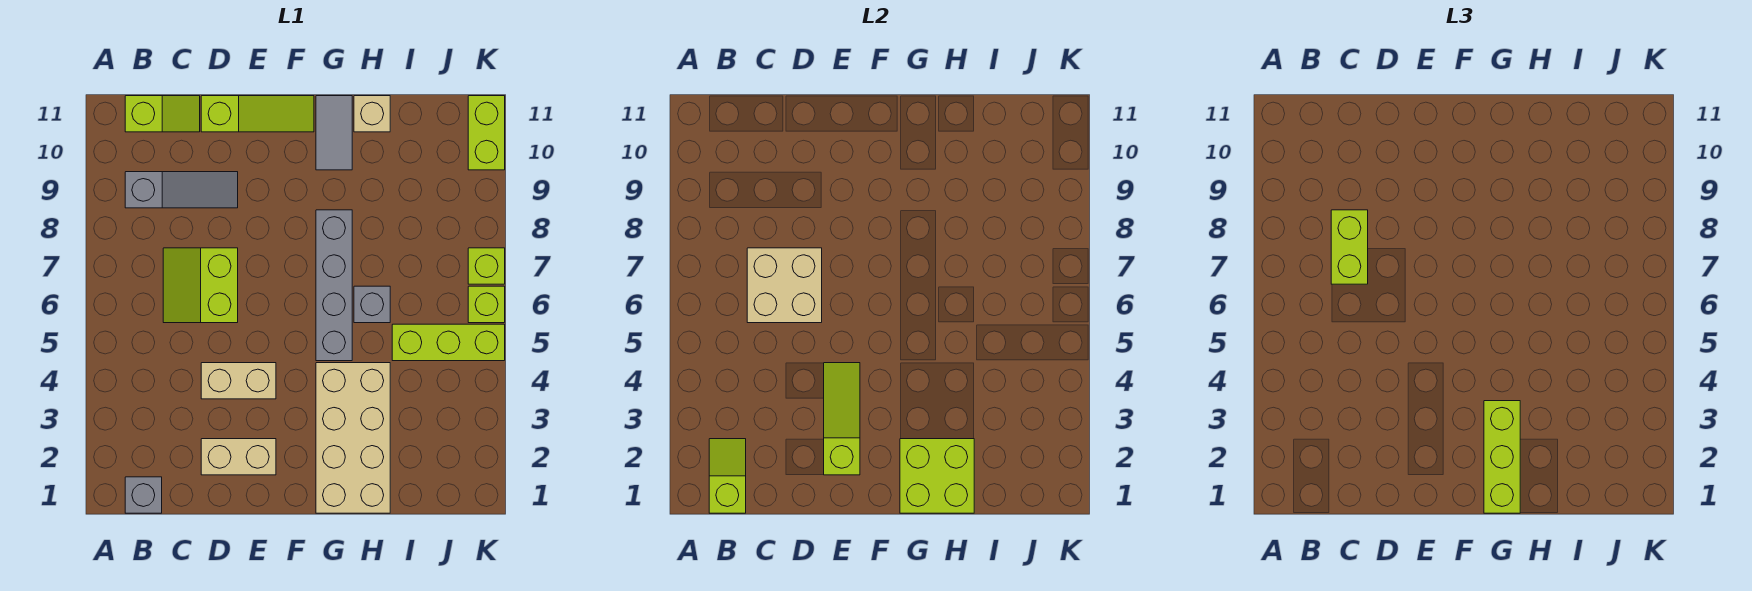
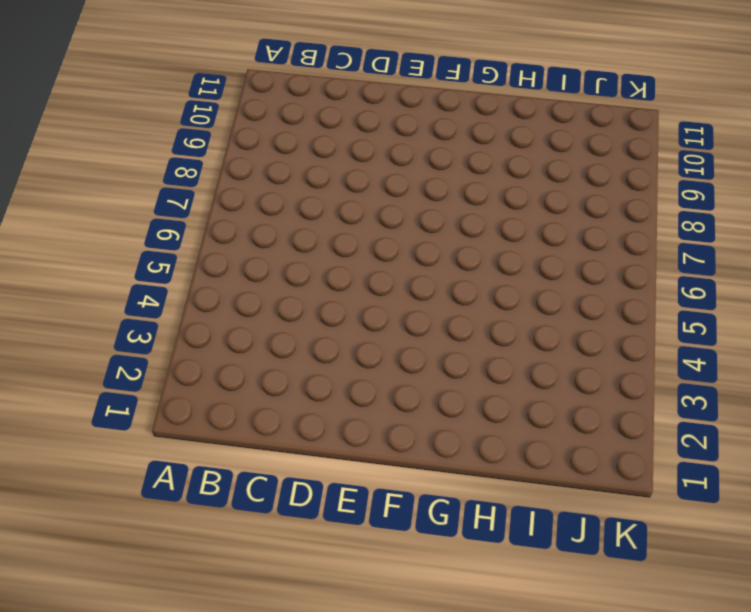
none -> grey brick B1 level 1
none -> grey slope B9:D9 level 1 top B
none -> lime slope B11:C11 level 1 top B

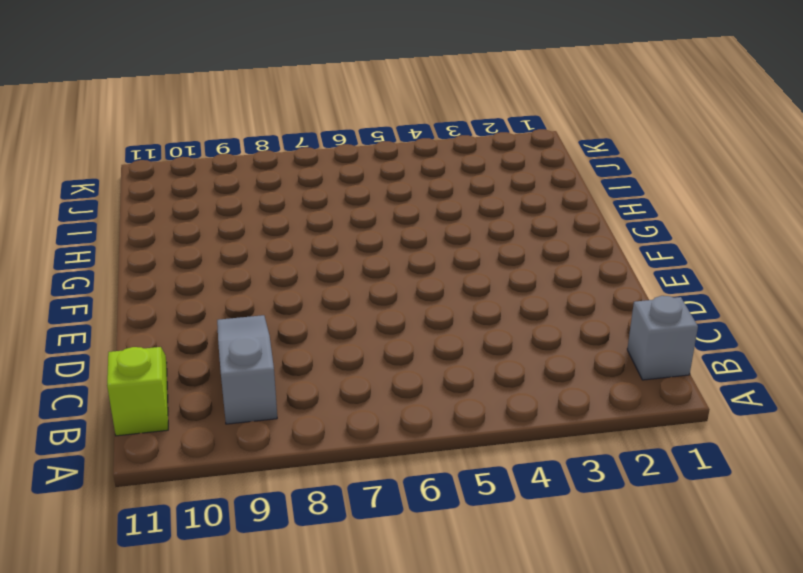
none -> lime slope C6:D7 level 1 top D
none -> tan brick D2:E2 level 1
none -> tan brick D4:E4 level 1

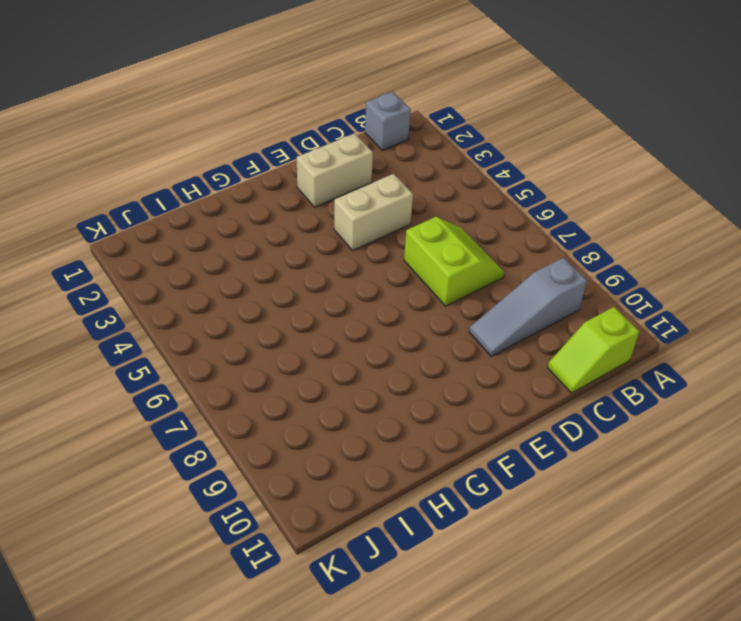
none -> lime slope D11:F11 level 1 top D
none -> tan brick G1:H4 level 1
none -> grey brick G5:G8 level 1

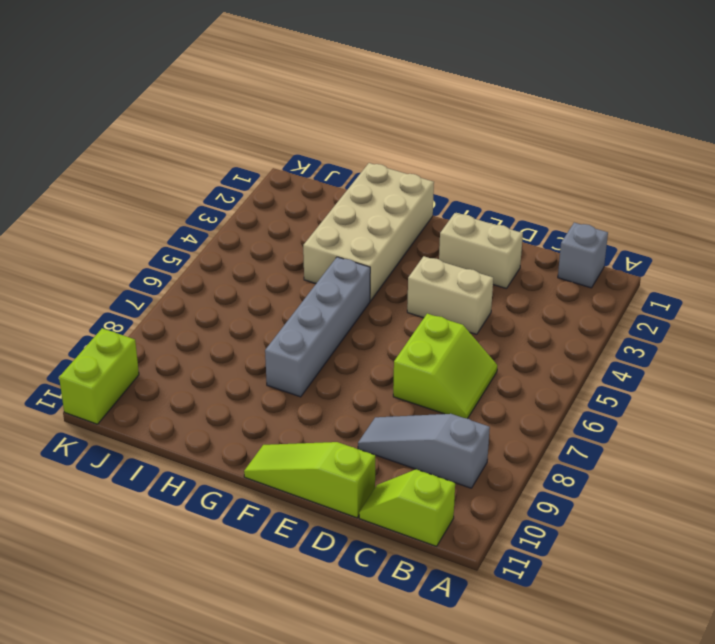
none -> grey tile G10:G11 level 1
none -> grey brick H6 level 1
none -> tan brick H11 level 1

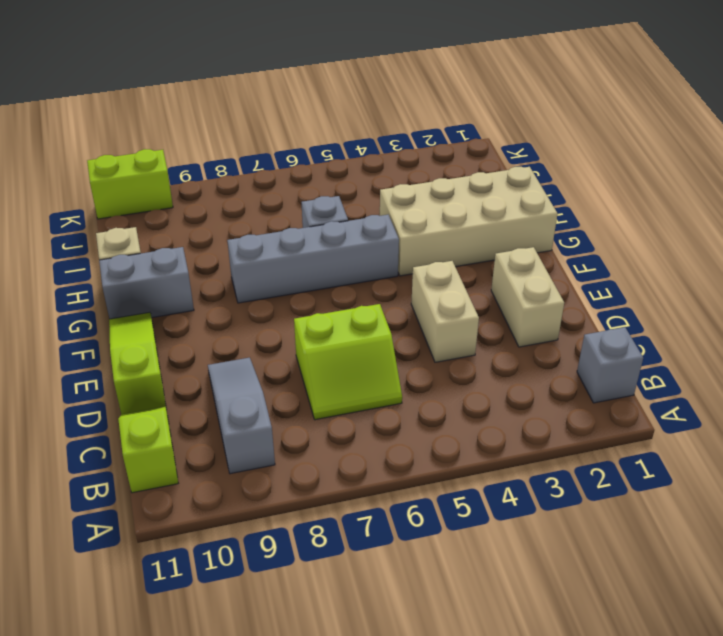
grey brick G10:G11 level 1 -> grey tile G10:G11 level 1
none -> lime brick I5:K5 level 1
none -> lime brick K6 level 1
none -> lime brick K7 level 1

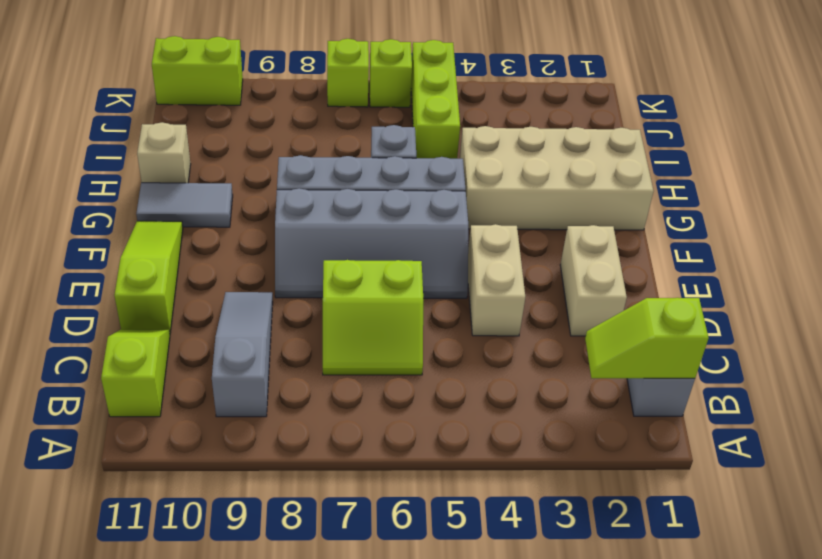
grey slope E5:F8 level 1 top F -> none
none -> tan brick C6:D7 level 2
none -> lime slope E2:E4 level 2 top 2
none -> lime brick G1:H2 level 2

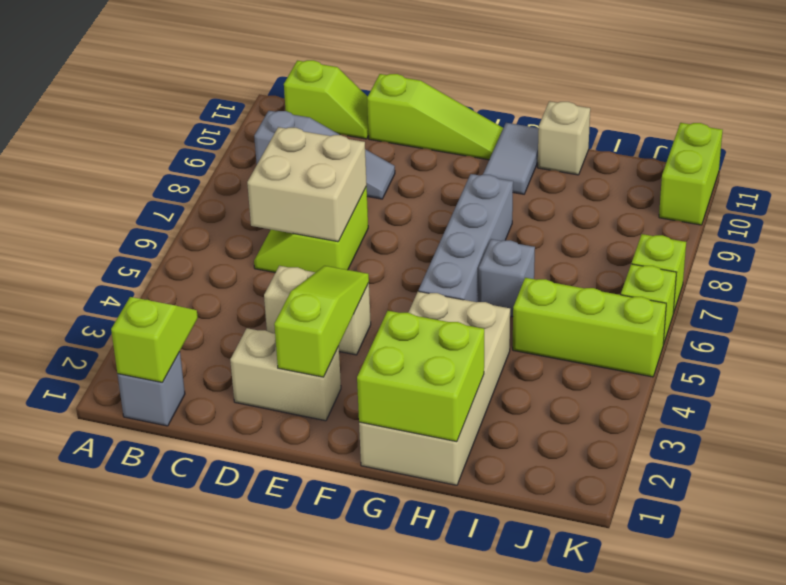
none -> lime brick C7:C8 level 3
none -> lime brick G1:G3 level 3

